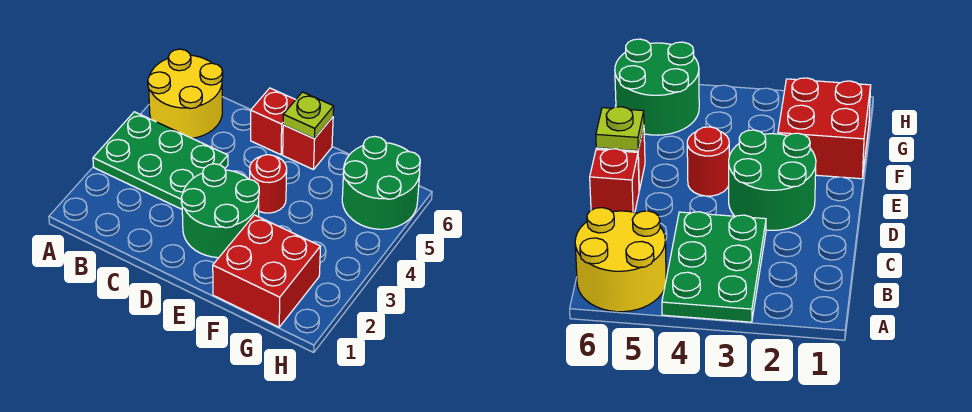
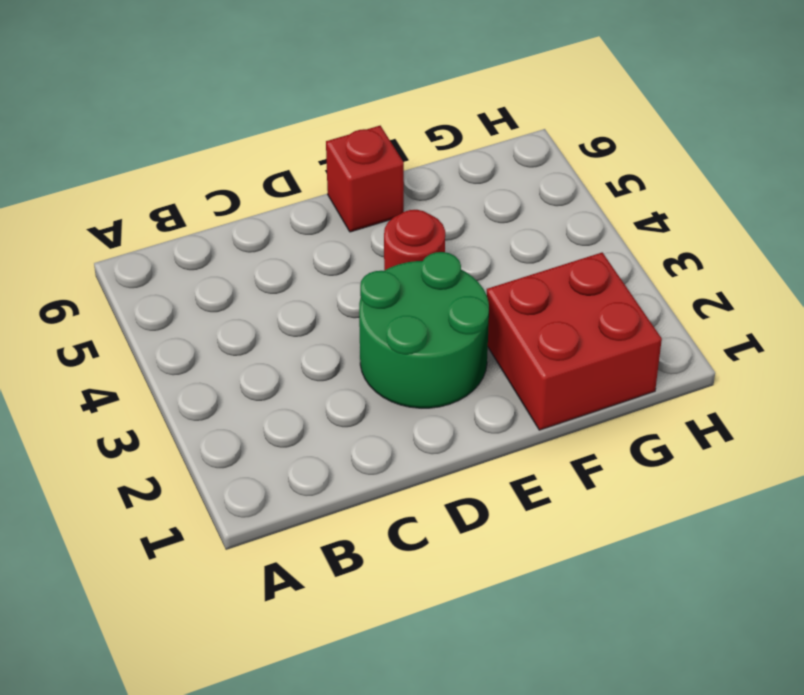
none -> green plate A3:C4 level 1
none -> yellow round brick A5:B6 level 1

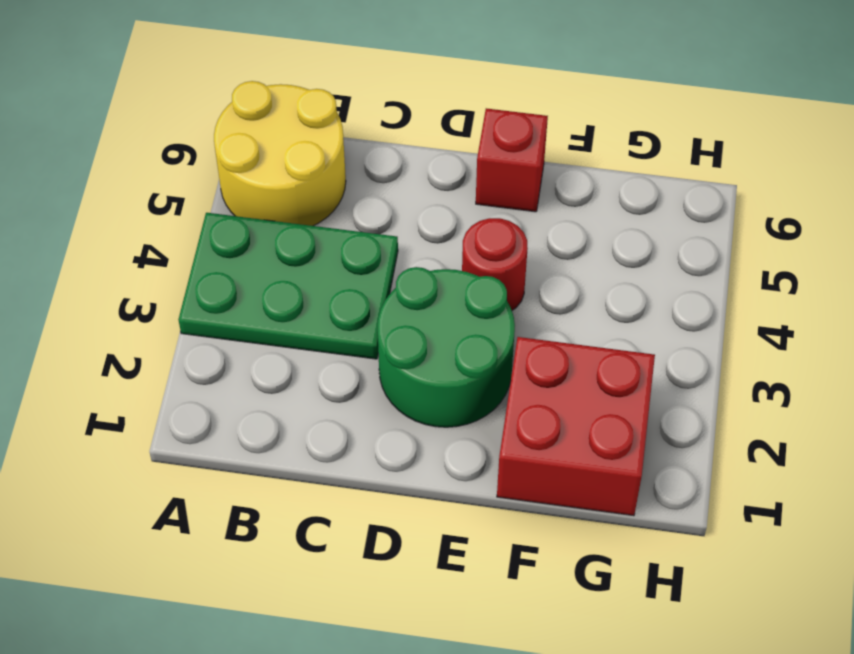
none -> red brick D6 level 1
none -> green round brick G5:H6 level 1

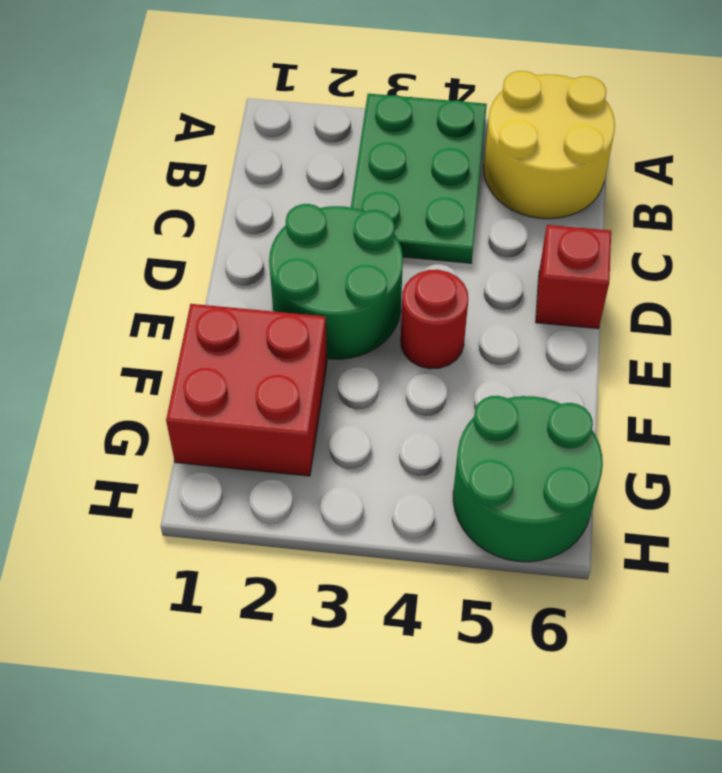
none -> red brick E6 level 1
none -> lime plate E6 level 2

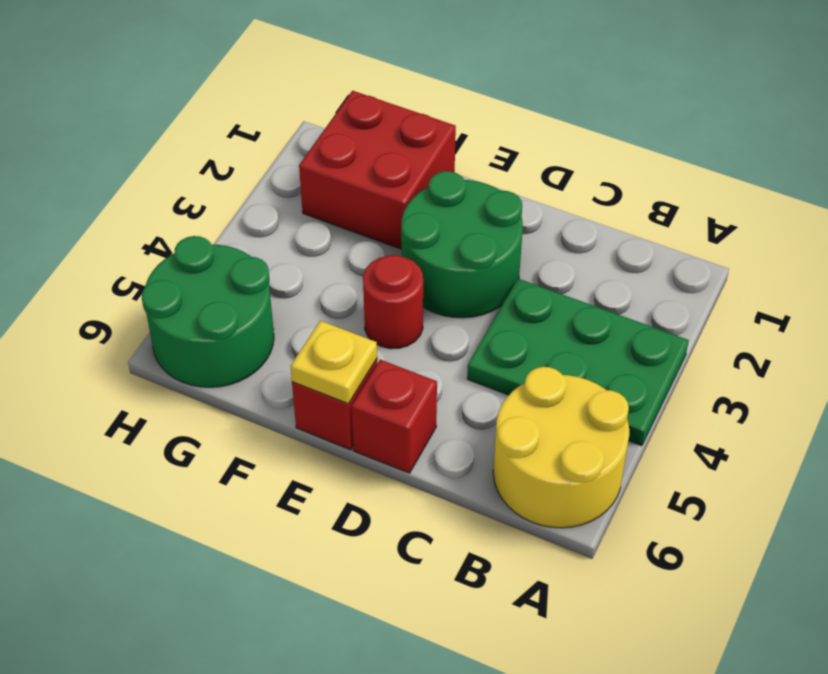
yellow plate E6 level 2 -> lime plate E6 level 2

